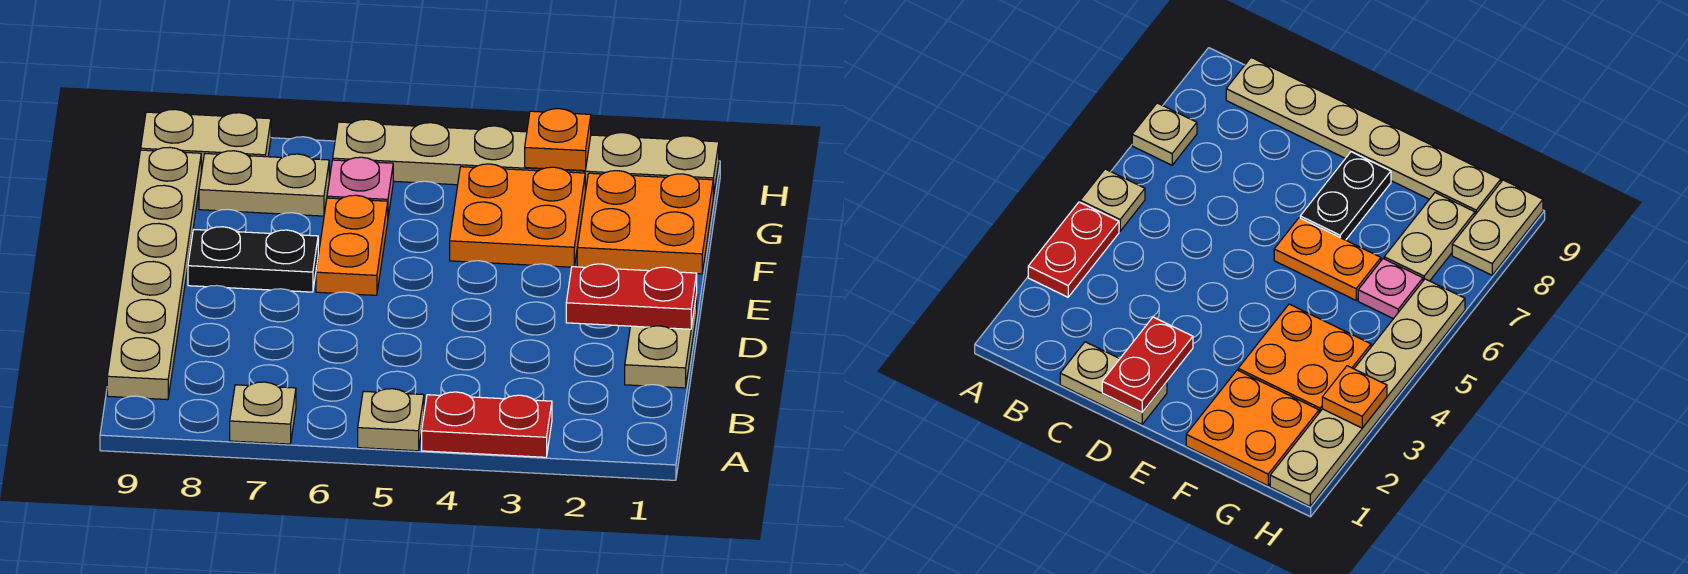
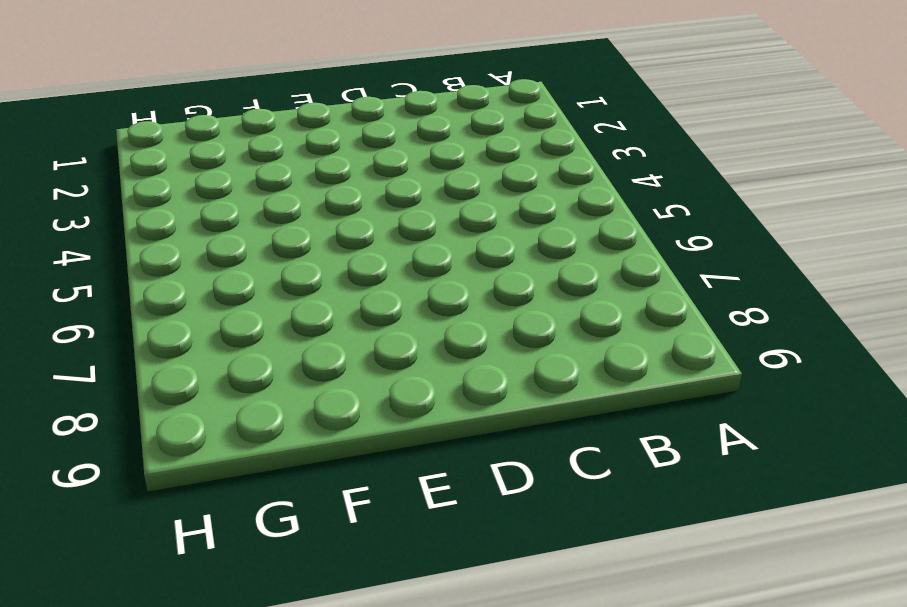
none -> red plate A3:A4 level 1
none -> tan plate A5 level 1
none -> tan plate A7 level 1

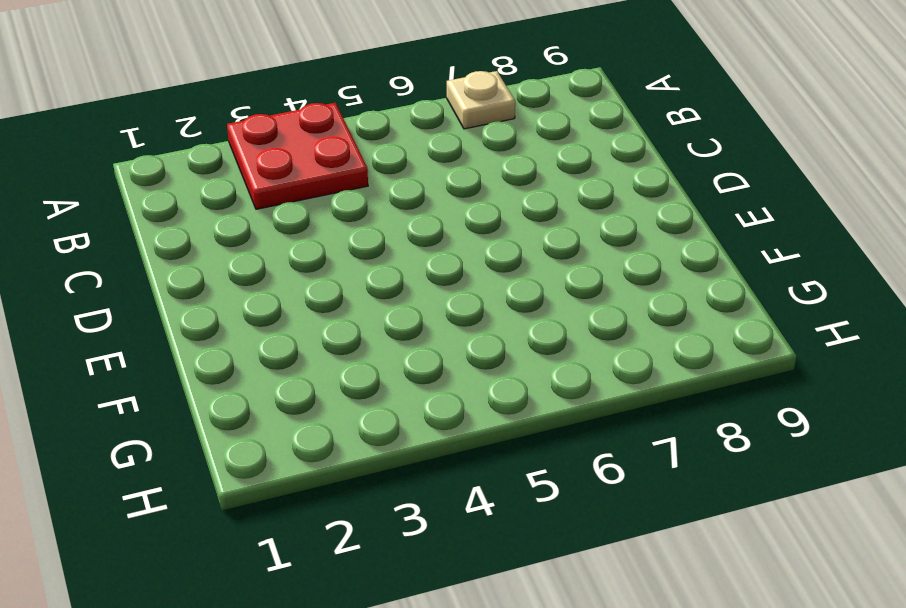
red plate A3:B4 level 1 -> red plate A3:A4 level 1
none -> tan plate A5 level 1
none -> tan plate B9:G9 level 1
none -> tan plate C1:D1 level 1

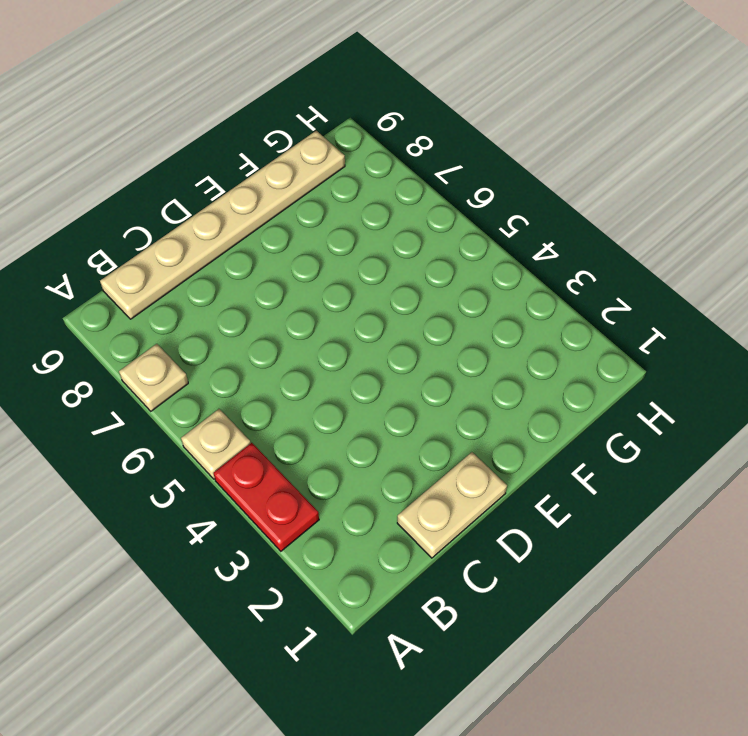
none -> orange plate E6:F6 level 1
none -> black plate E7:E8 level 1
none -> orange plate F1:G2 level 1

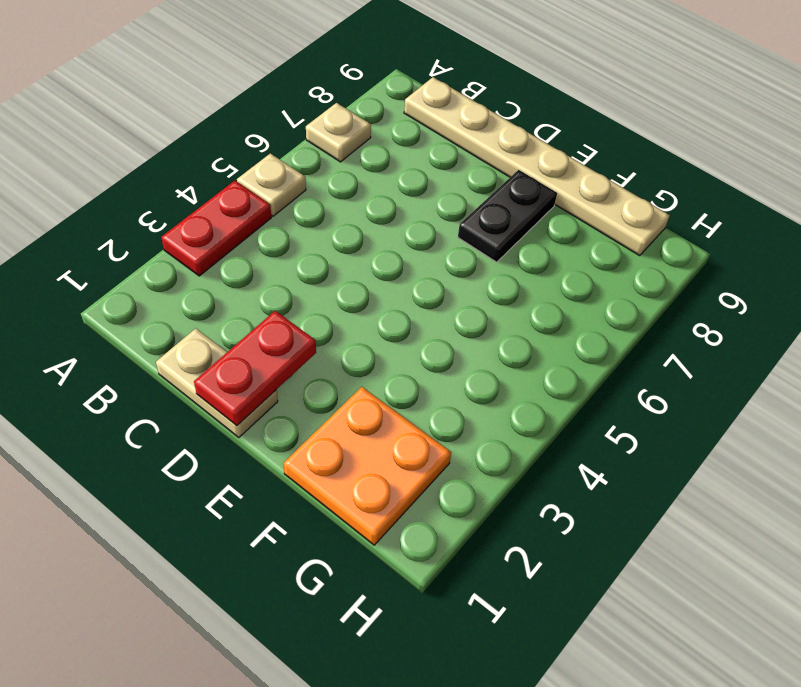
none -> orange plate E6:F6 level 1
none -> orange plate F3:G4 level 1
none -> pink plate G6 level 1

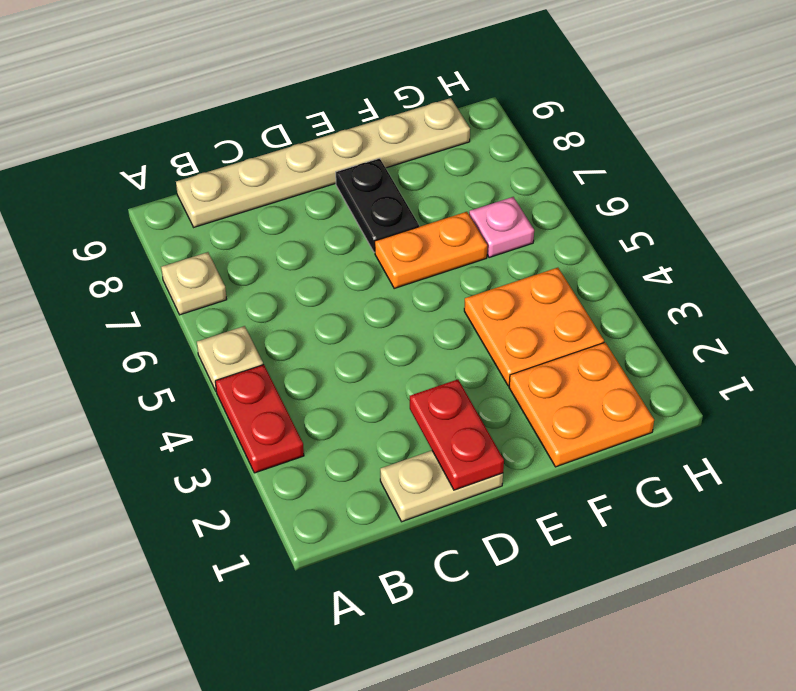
none -> tan plate G7:G8 level 1
none -> tan plate H1:H6 level 1
none -> tan plate H8:H9 level 1

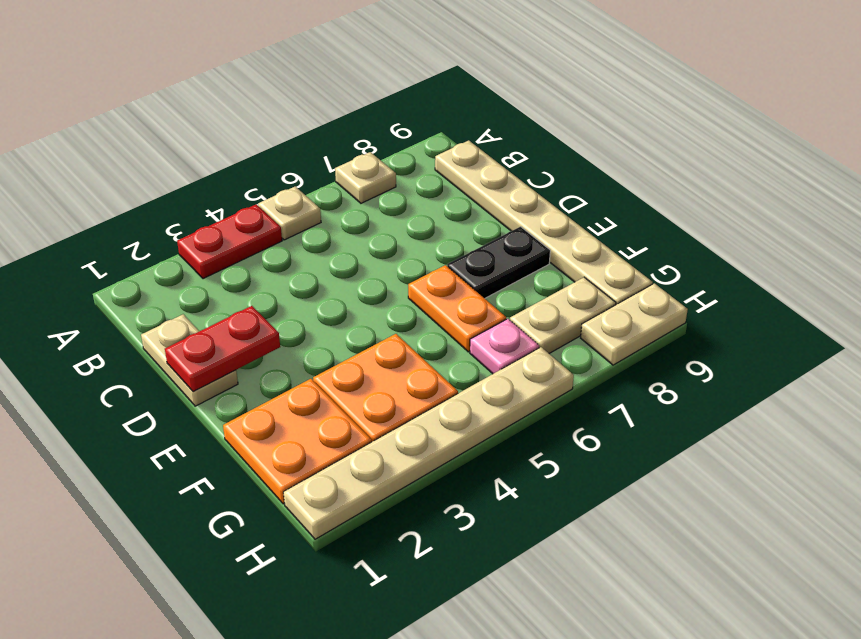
none -> orange plate H3 level 2

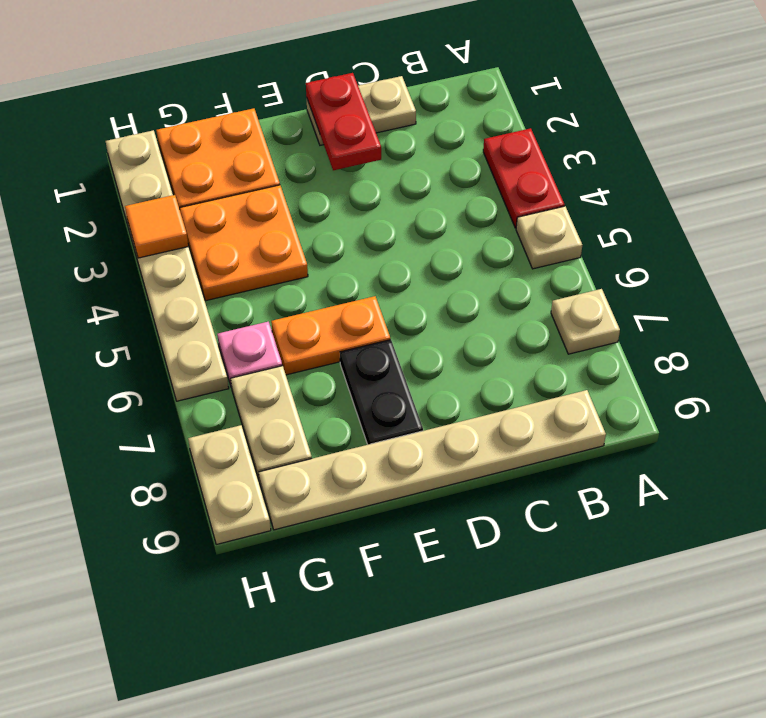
orange tile H3 level 2 -> orange plate H3 level 2

